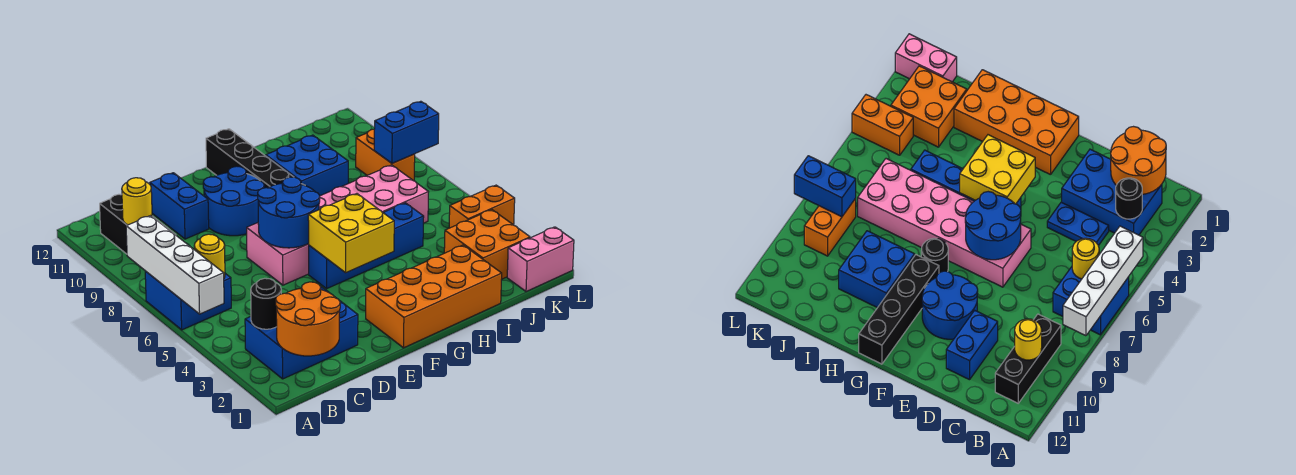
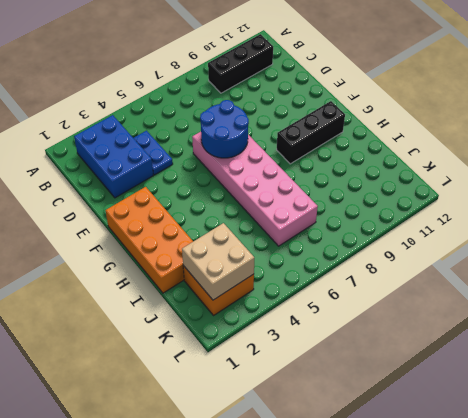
black brick G9:G11 level 1 -> black brick G9:G12 level 1
tan brick J2:K3 level 2 -> none
none -> blue brick A6:B7 level 1
none -> blue brick D10:D11 level 1
none -> blue round brick E9:F10 level 1

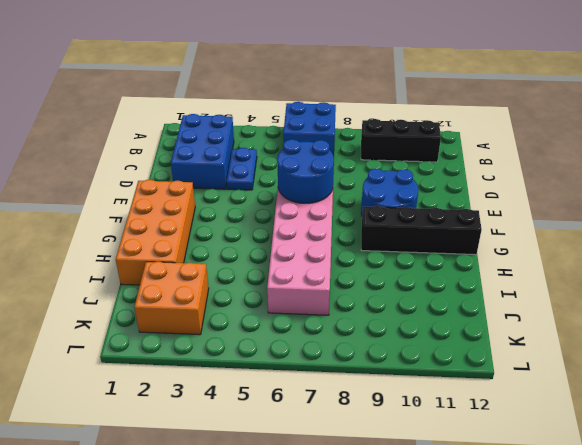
none -> blue brick D10:D11 level 1
none -> blue brick F5:I5 level 1
none -> black round brick G8 level 1

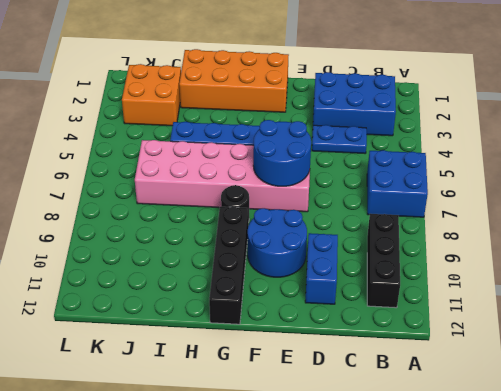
none -> blue brick H9:I10 level 1
none -> pink brick K1:L1 level 1
none -> orange brick K4:L4 level 1

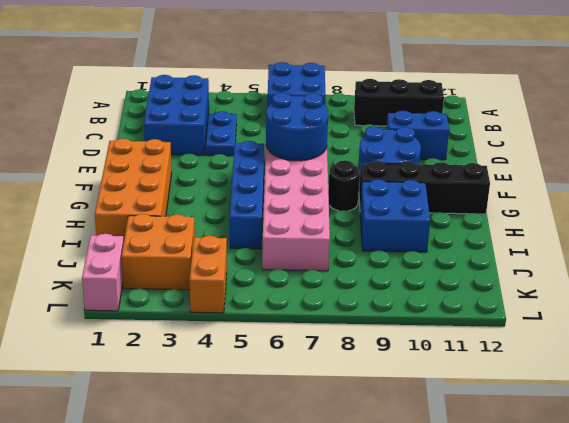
none -> orange brick K8:K9 level 1
none -> white brick A5:A8 level 2
none -> orange round brick B1:C2 level 2

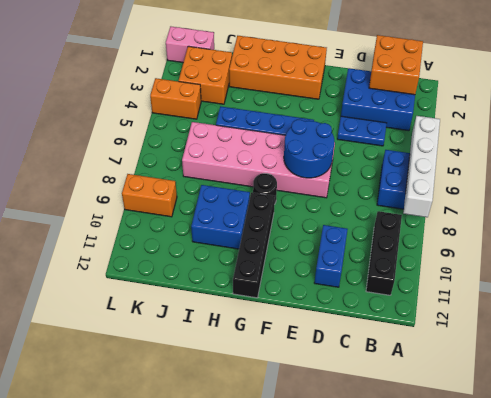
orange brick B1:C2 level 2 -> orange round brick B1:C2 level 2
orange brick K9:L9 level 1 -> orange brick K8:K9 level 1
none -> blue round brick E9:F10 level 1
none -> black round brick B3 level 2
none -> yellow round brick B6 level 2

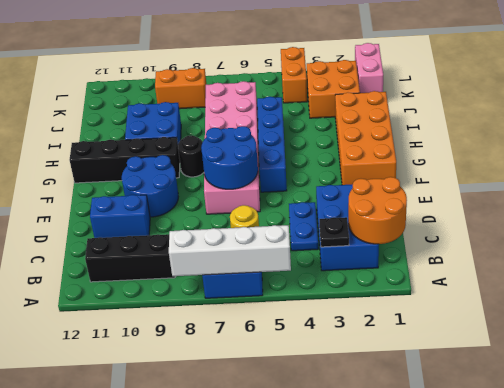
black plate B3 level 2 -> black round brick B3 level 2
none -> yellow round brick B10 level 2
none -> yellow brick F4:G5 level 2
none -> blue brick K8:L8 level 2

